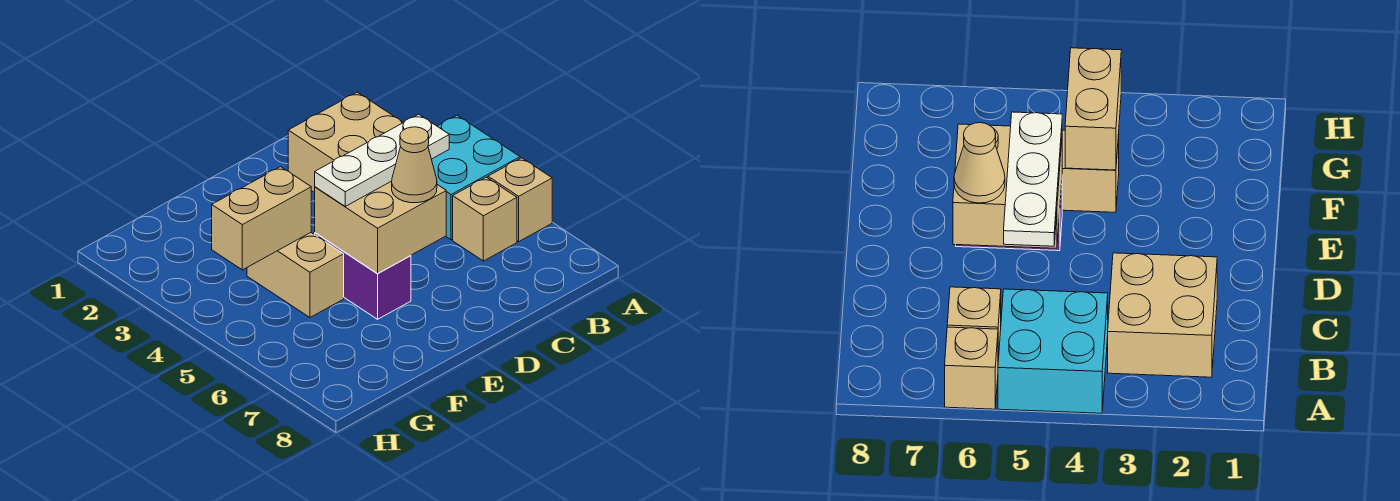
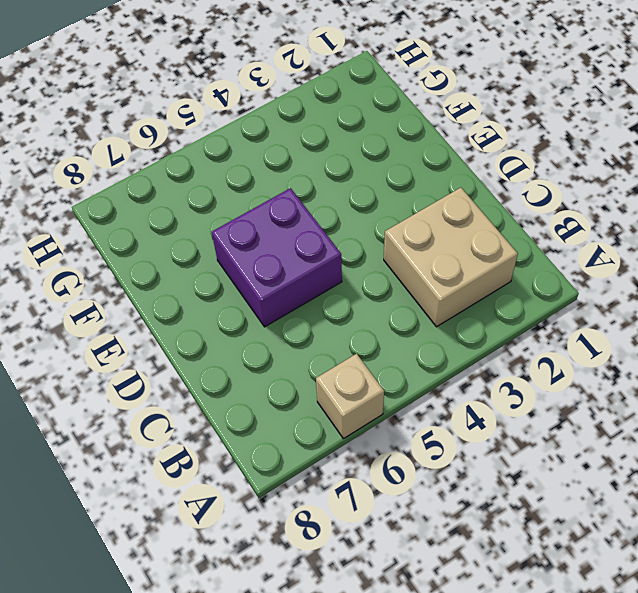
purple brick D5:E6 level 1 -> purple brick E5:E6 level 1
none -> cyan brick A4:B5 level 1
none -> tan brick B6 level 1

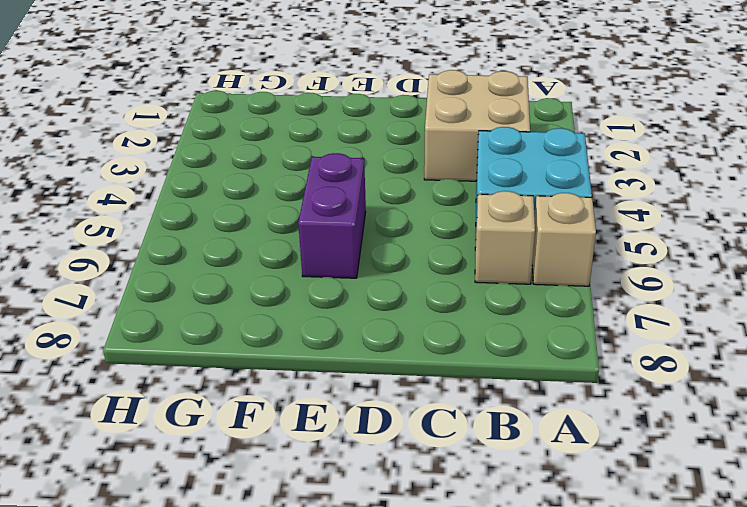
none -> tan brick F4:F5 level 1
none -> tan brick D5:E6 level 2

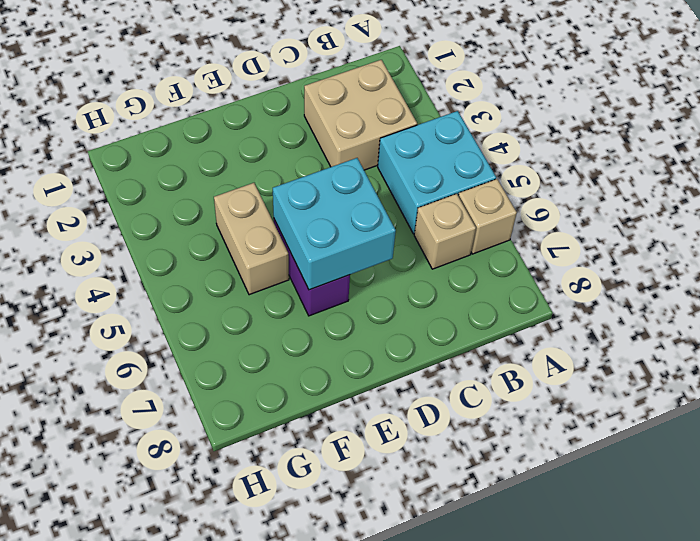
cyan brick D5:E6 level 2 -> tan brick D5:E6 level 2
none -> tan brick F4:G4 level 2
none -> white plate C5:E5 level 3

